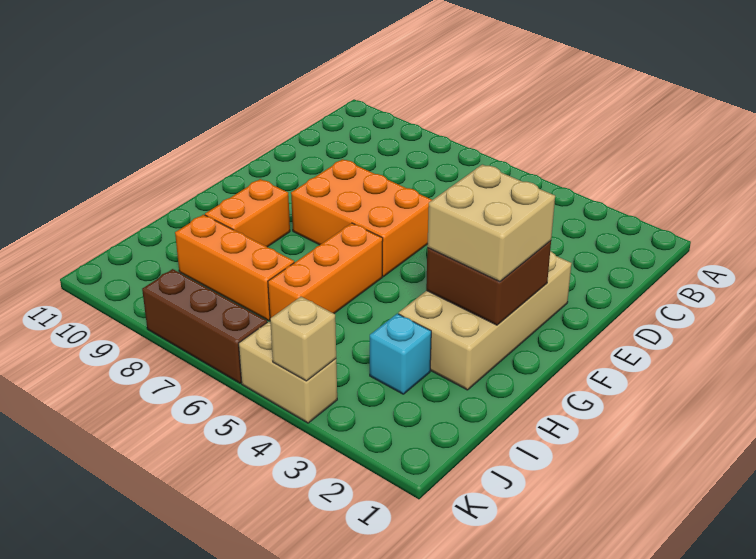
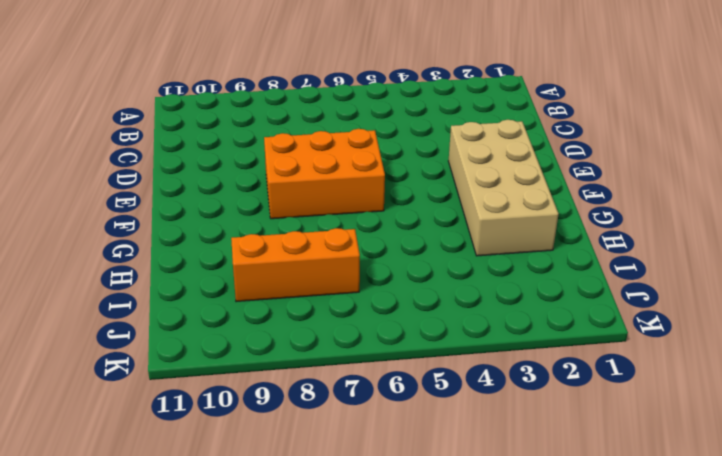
none -> orange brick G6:I6 level 1
none -> orange brick G9:H9 level 1

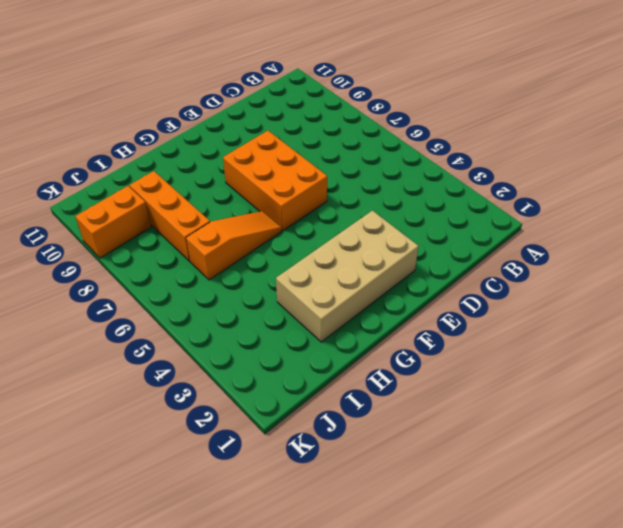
orange slope G6:I6 level 1 top I -> orange brick G6:I6 level 1
orange brick J9:K9 level 1 -> orange brick G9:H9 level 1
none -> cyan brick I3 level 1
none -> tan brick K4:K5 level 1

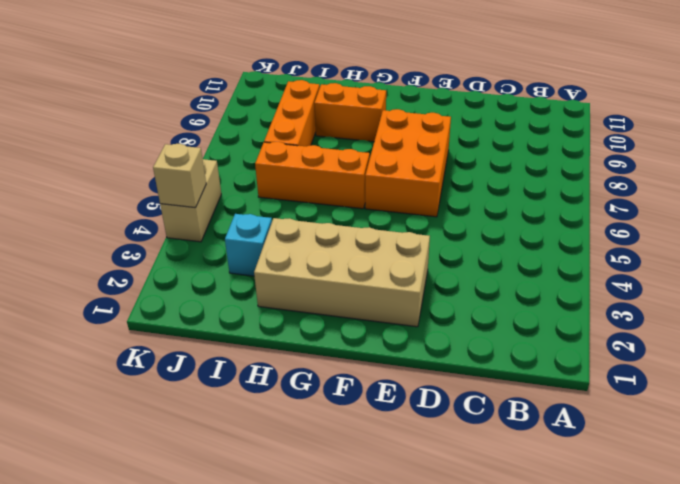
none -> brown brick K6:K8 level 1
none -> brown brick F2:G3 level 2

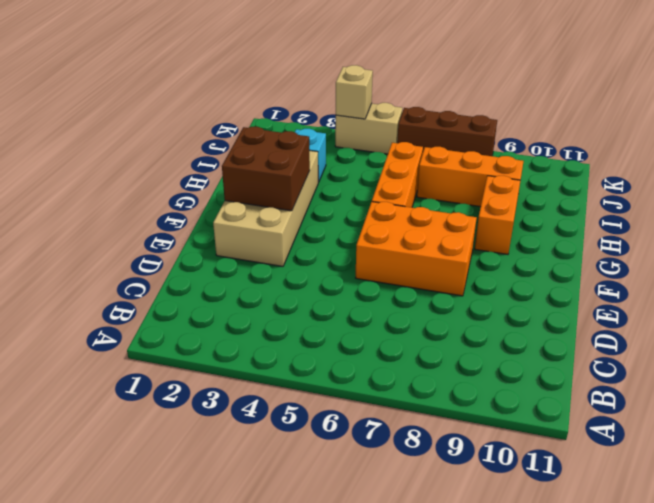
none -> tan brick F2:G3 level 3

